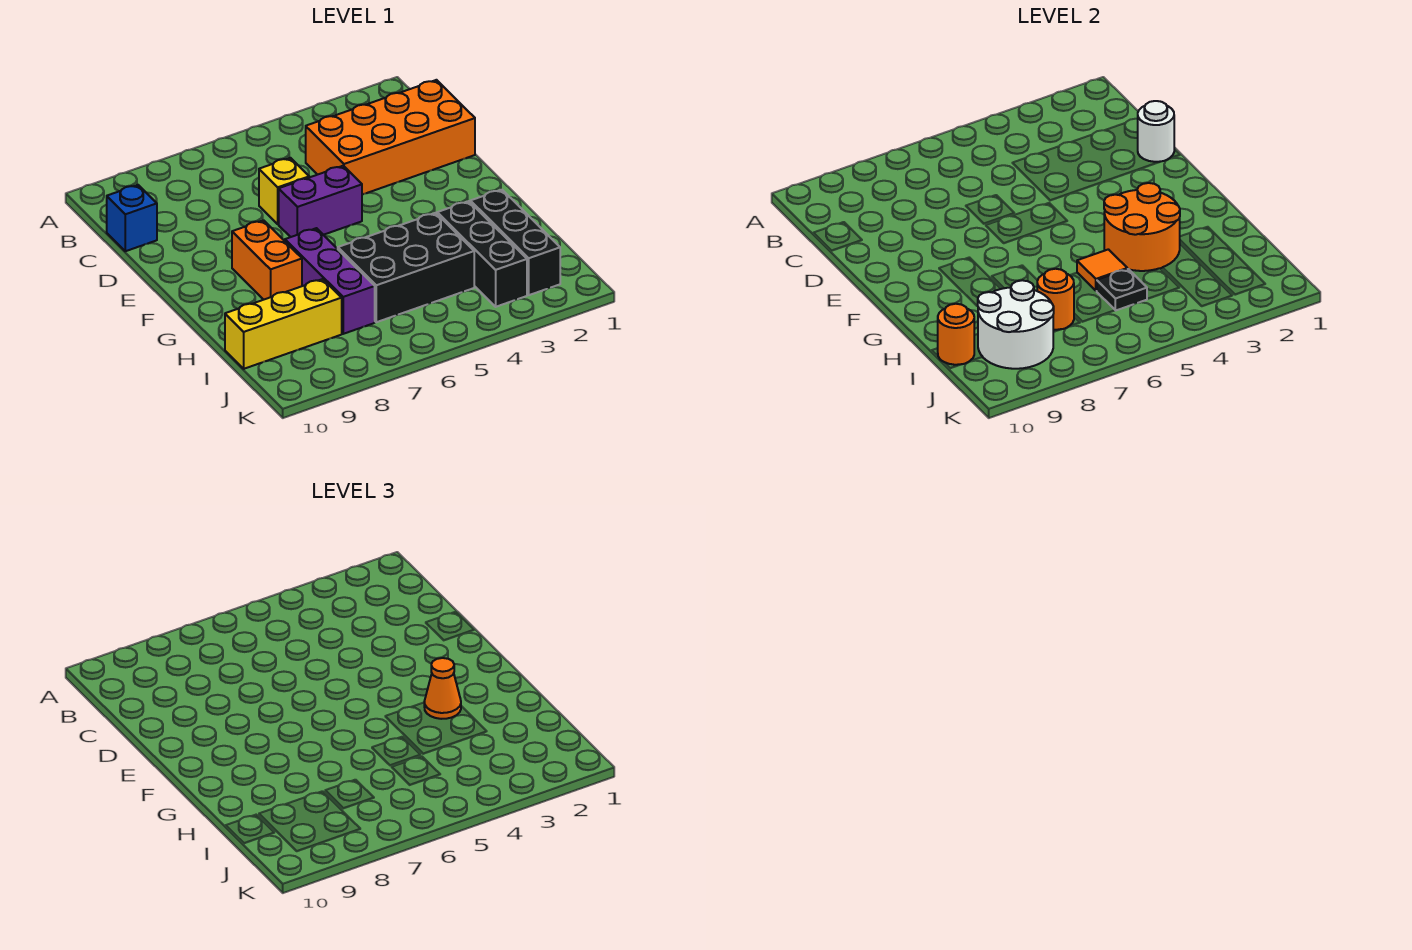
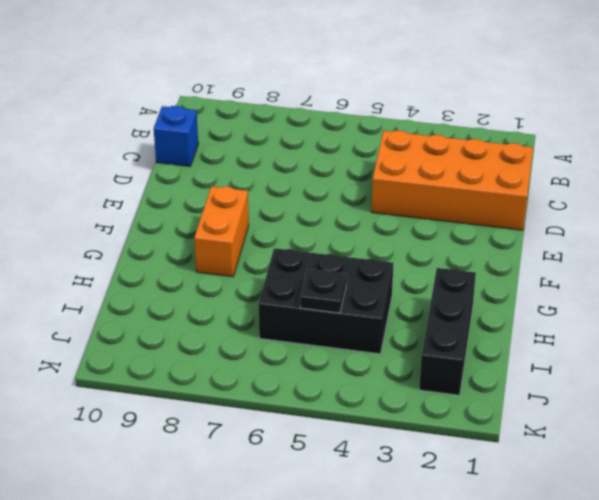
none -> yellow brick D6 level 1
none -> purple brick E5:E6 level 1
none -> purple brick G7:I7 level 1

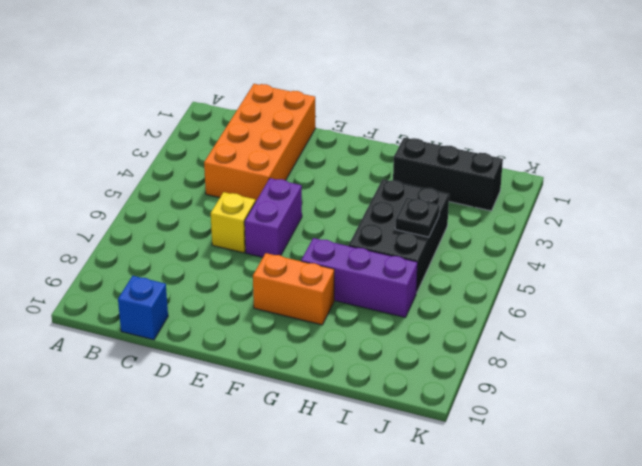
none -> black brick H3:J3 level 1
none -> yellow brick I8:I10 level 1
none -> white round brick D1 level 2

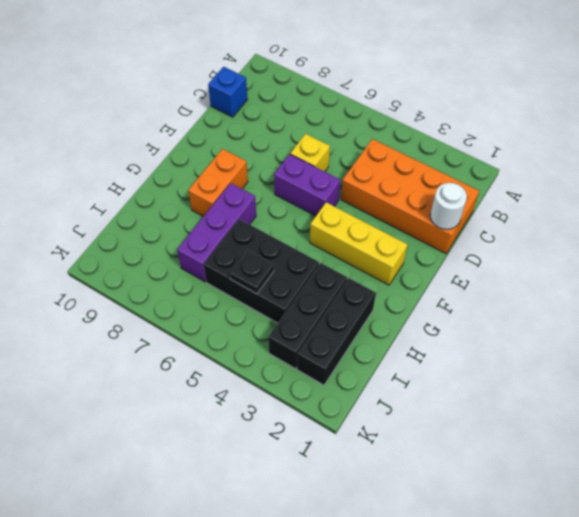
yellow brick F2:F4 level 1 -> yellow brick I8:I10 level 1
none -> orange round brick G3:H4 level 2
none -> orange tile H5 level 2
none -> orange round brick I7 level 2

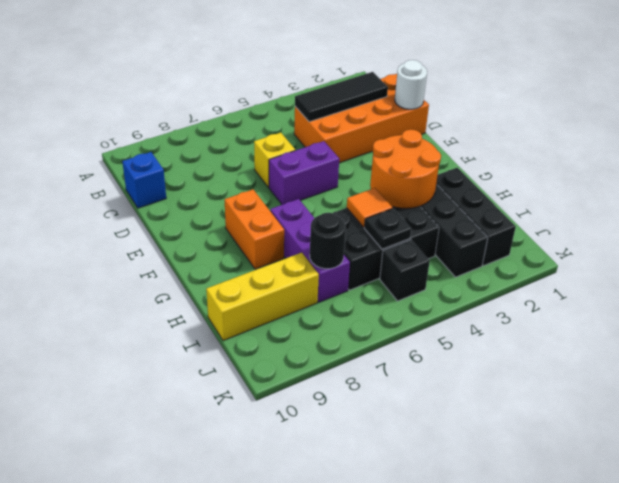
black tile C2:C4 level 2 -> none
black round brick I7 level 2 -> orange round brick I7 level 2
black brick J5 level 1 -> none
none -> white round brick I8:J9 level 2
none -> orange round brick I10 level 2
none -> orange cone G3 level 3

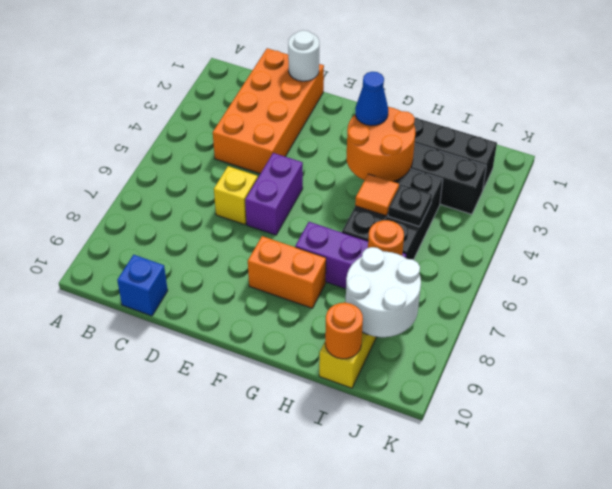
blue cone G3 level 3 -> orange cone G3 level 3

